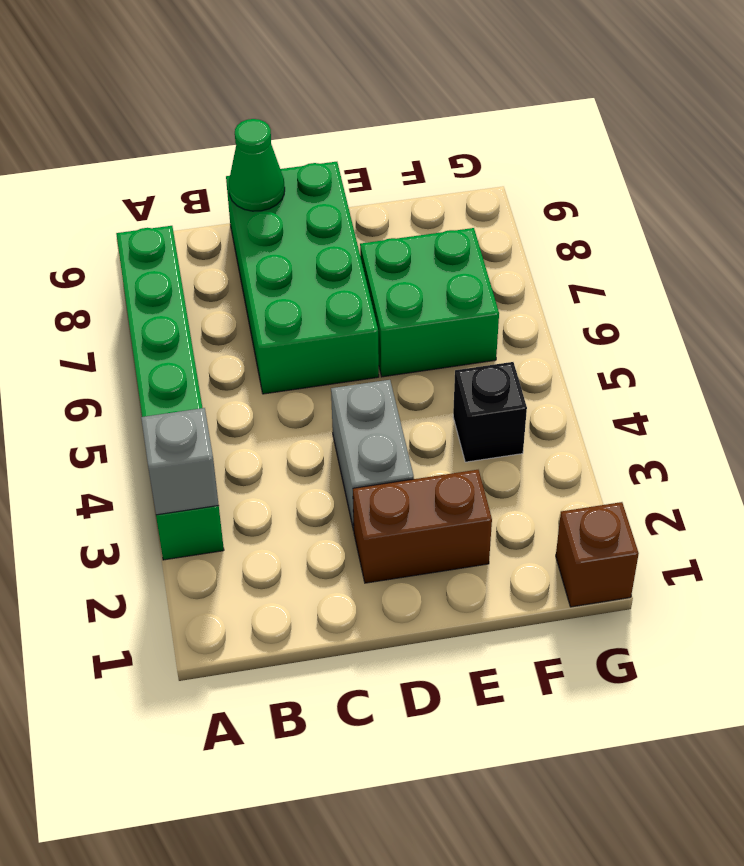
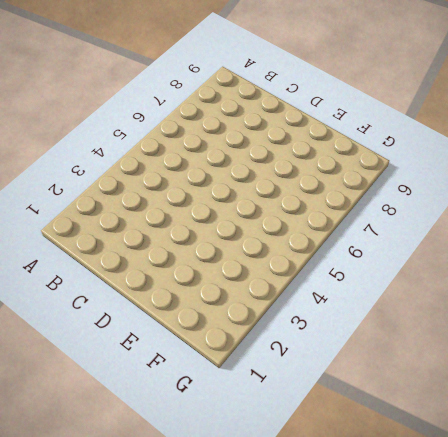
none -> green brick A3:A8 level 1
none -> green brick C6:D9 level 1

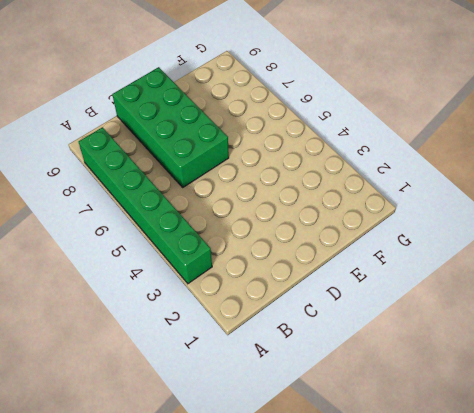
none -> brown brick D2:E2 level 1
none -> grey brick D3:D4 level 1

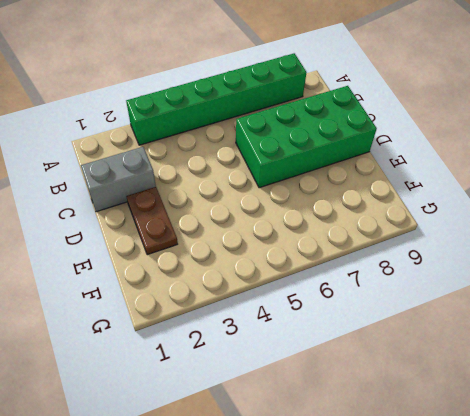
grey brick C1:C2 level 1 -> grey brick D3:D4 level 1
brown plate D2:E2 level 1 -> brown brick D2:E2 level 1
none -> green brick E6:F7 level 1
none -> black brick F4 level 1

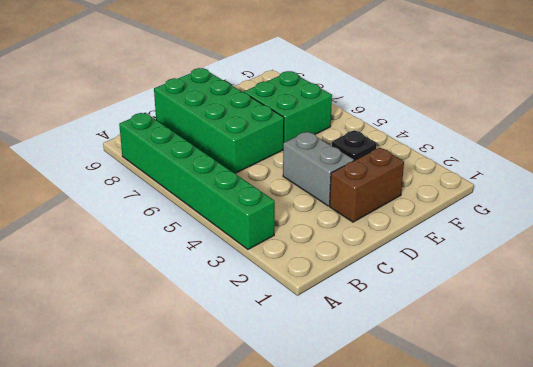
black plate F4 level 1 -> black brick F4 level 1
none -> brown brick G1 level 1
none -> grey brick A3 level 2

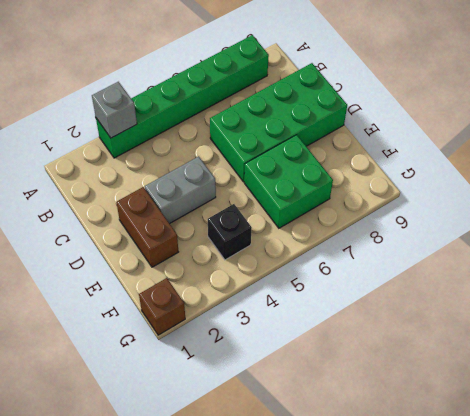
none -> green cone C9 level 2

